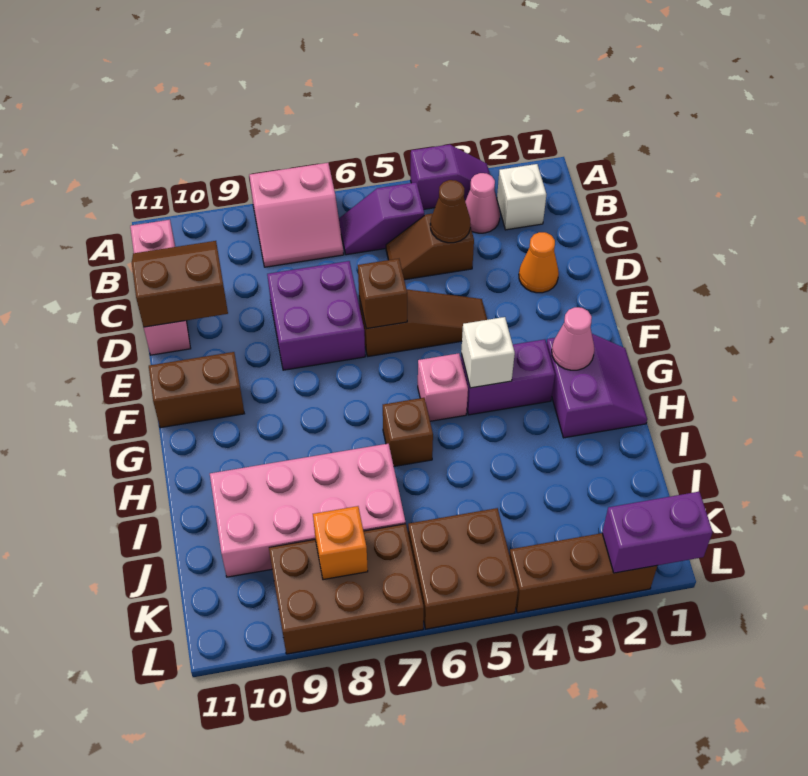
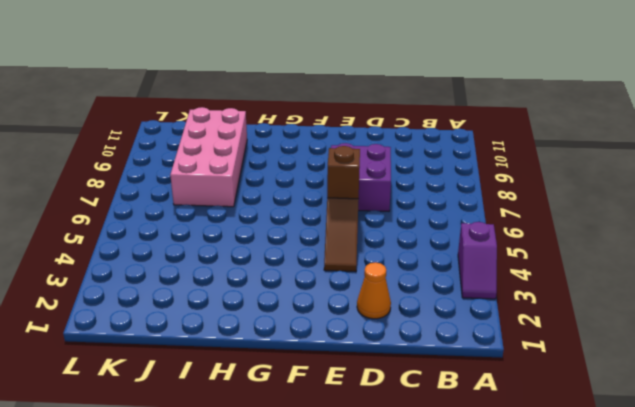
none -> pink slope A7:B8 level 1 top A
none -> white brick B2 level 1
none -> pink cone B3 level 1

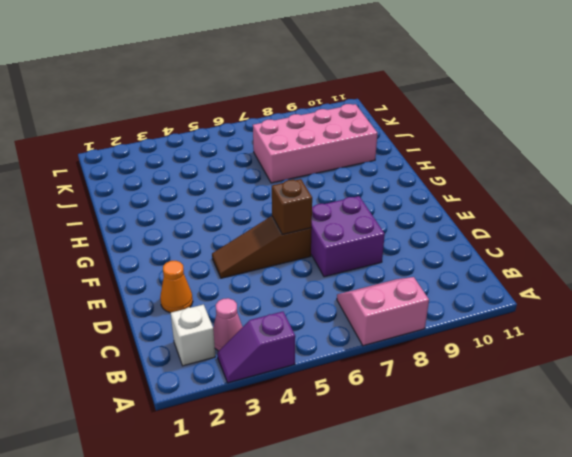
none -> purple slope B5:B6 level 1 top 5
none -> pink brick B11:D11 level 1
none -> brown slope C4:C5 level 1 top 4

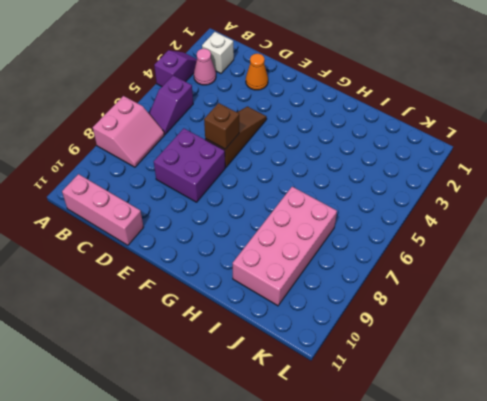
none -> brown slope C4:C5 level 1 top 4
none -> brown brick F10:F11 level 1
none -> purple slope G1:H2 level 1 top 2

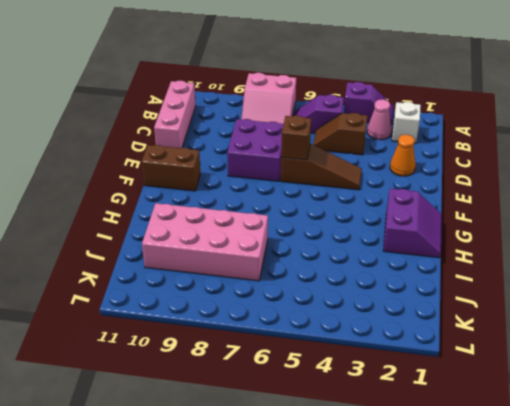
none -> purple brick G3:G4 level 1
none -> pink brick G5 level 1
none -> brown brick H6 level 1

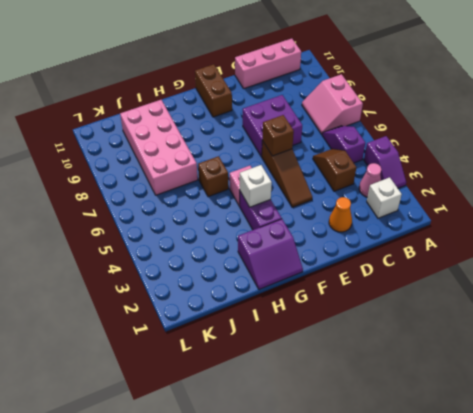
none -> brown brick K5:L6 level 1
none -> brown brick K7:L9 level 1
none -> brown brick L2:L4 level 1

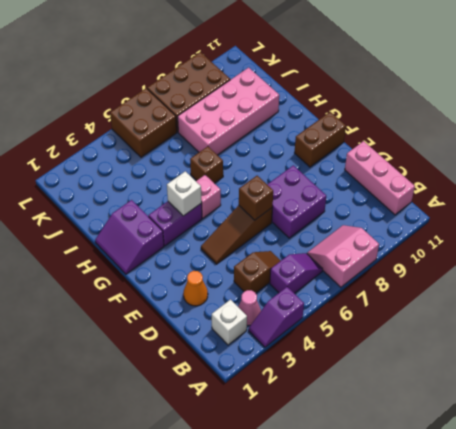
none -> brown brick L2:L4 level 1
none -> brown cone C4 level 2
none -> brown slope C10:D11 level 2 top D

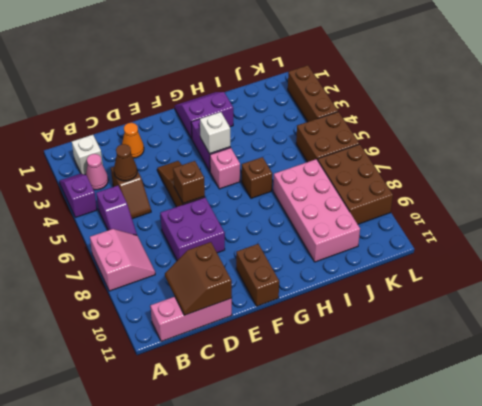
none -> pink cone G2 level 2
none -> orange brick K8 level 2
none -> purple brick L1:L2 level 2

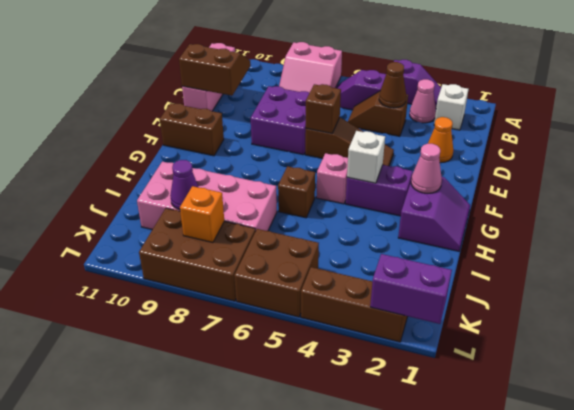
purple cone J9 level 2 -> none

